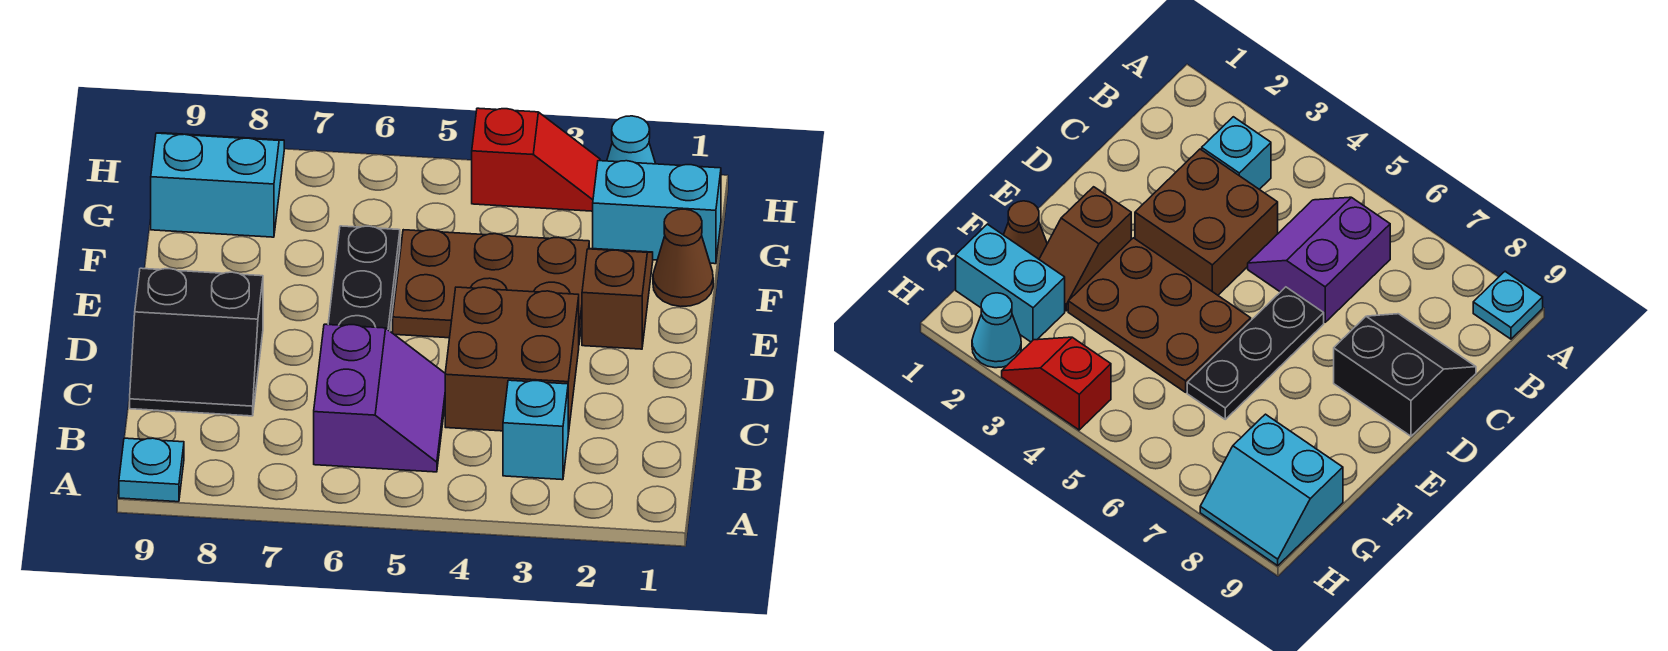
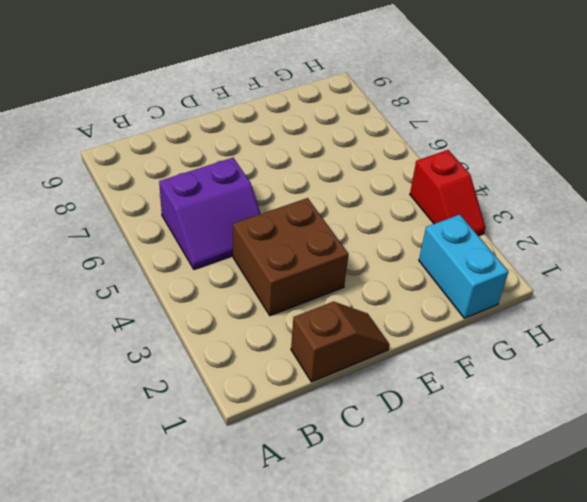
brown slope C1:D1 level 1 top C -> brown slope E2:F2 level 1 top E
none -> cyan plate A9 level 1
none -> cyan brick B3 level 1
none -> black slope C8:D9 level 1 top D

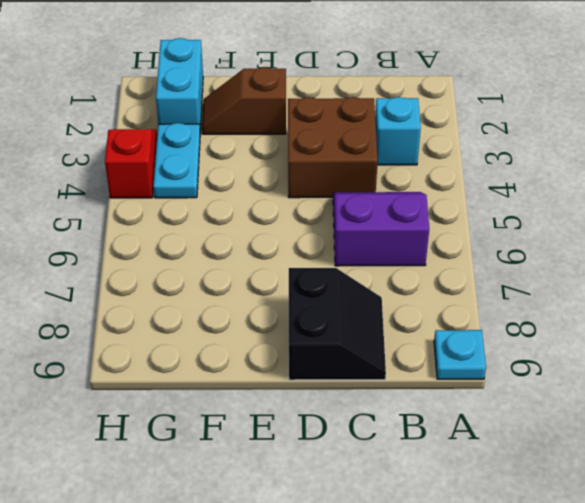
cyan plate G3:G4 level 1 -> none
none -> black plate D6:F6 level 1
none -> brown plate E3:F5 level 1
none -> brown cone F1 level 1

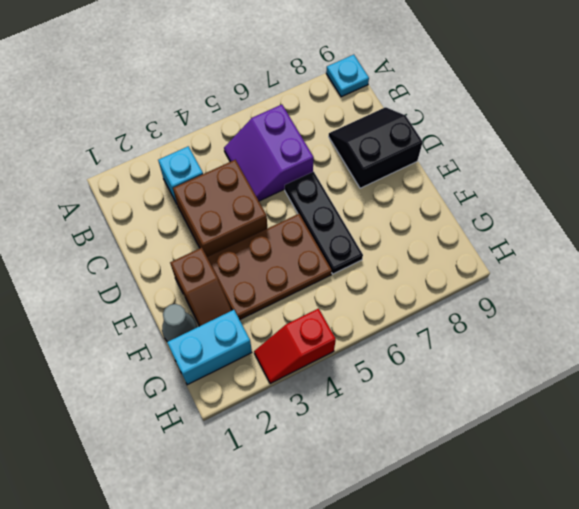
grey cone F1 level 1 -> brown cone F1 level 1
none -> cyan slope G8:H9 level 1 top G
none -> cyan cone H2 level 1

